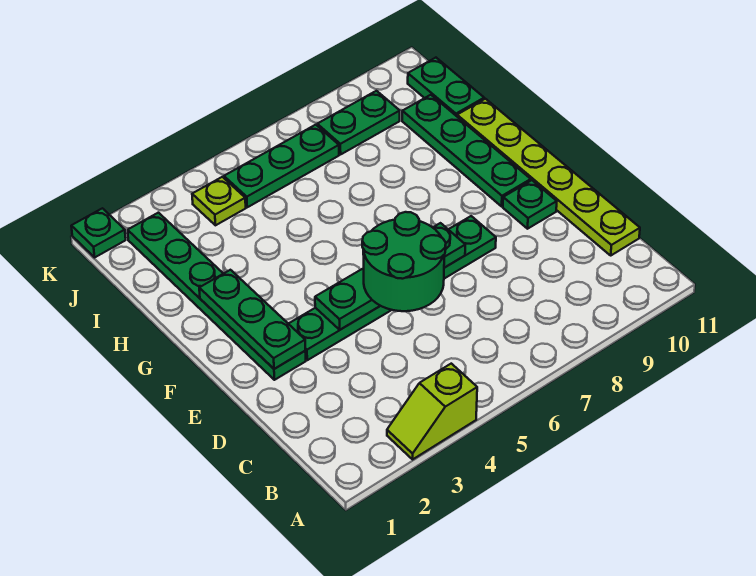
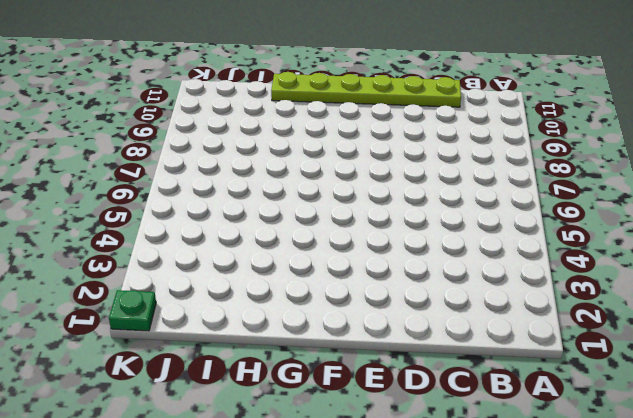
none -> lime slope A3:A4 level 1 top 4
none -> green plate E2:J2 level 1
none -> green plate E3:E8 level 1

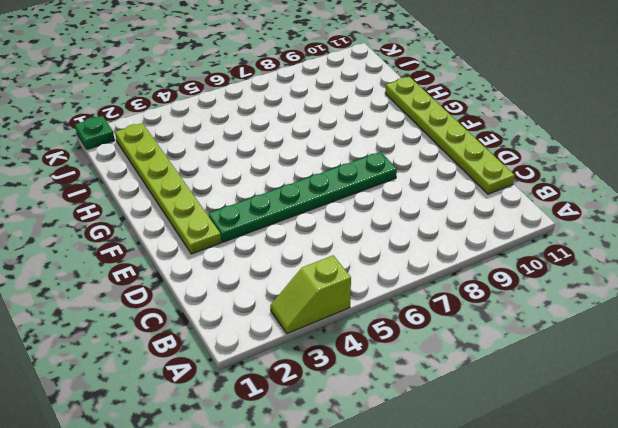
lime plate E2:J2 level 1 -> green plate E2:J2 level 1
none -> green plate E10 level 1
none -> green plate F10:I10 level 1
none -> green plate I11:J11 level 1

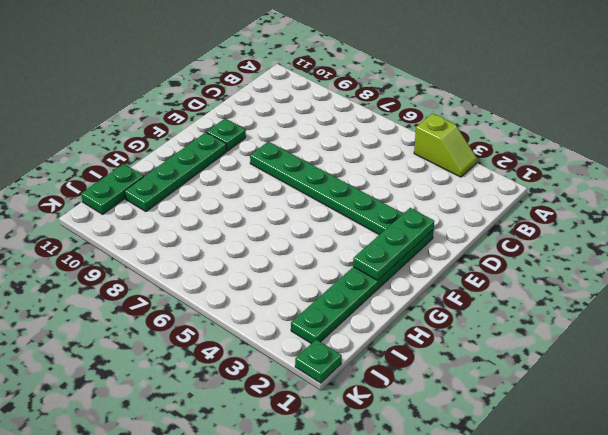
none -> lime plate C11:H11 level 1
none -> lime plate J4 level 1
none -> green plate J5:J7 level 1

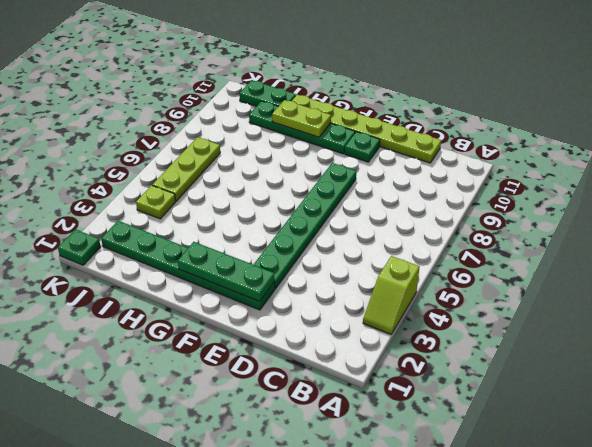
lime plate G10:H10 level 2 -> none
lime plate J5:J7 level 1 -> green plate J5:J7 level 1
none -> green plate J8:J9 level 1
none -> green plate E4:E7 level 2
none -> green round brick D5:E6 level 3

